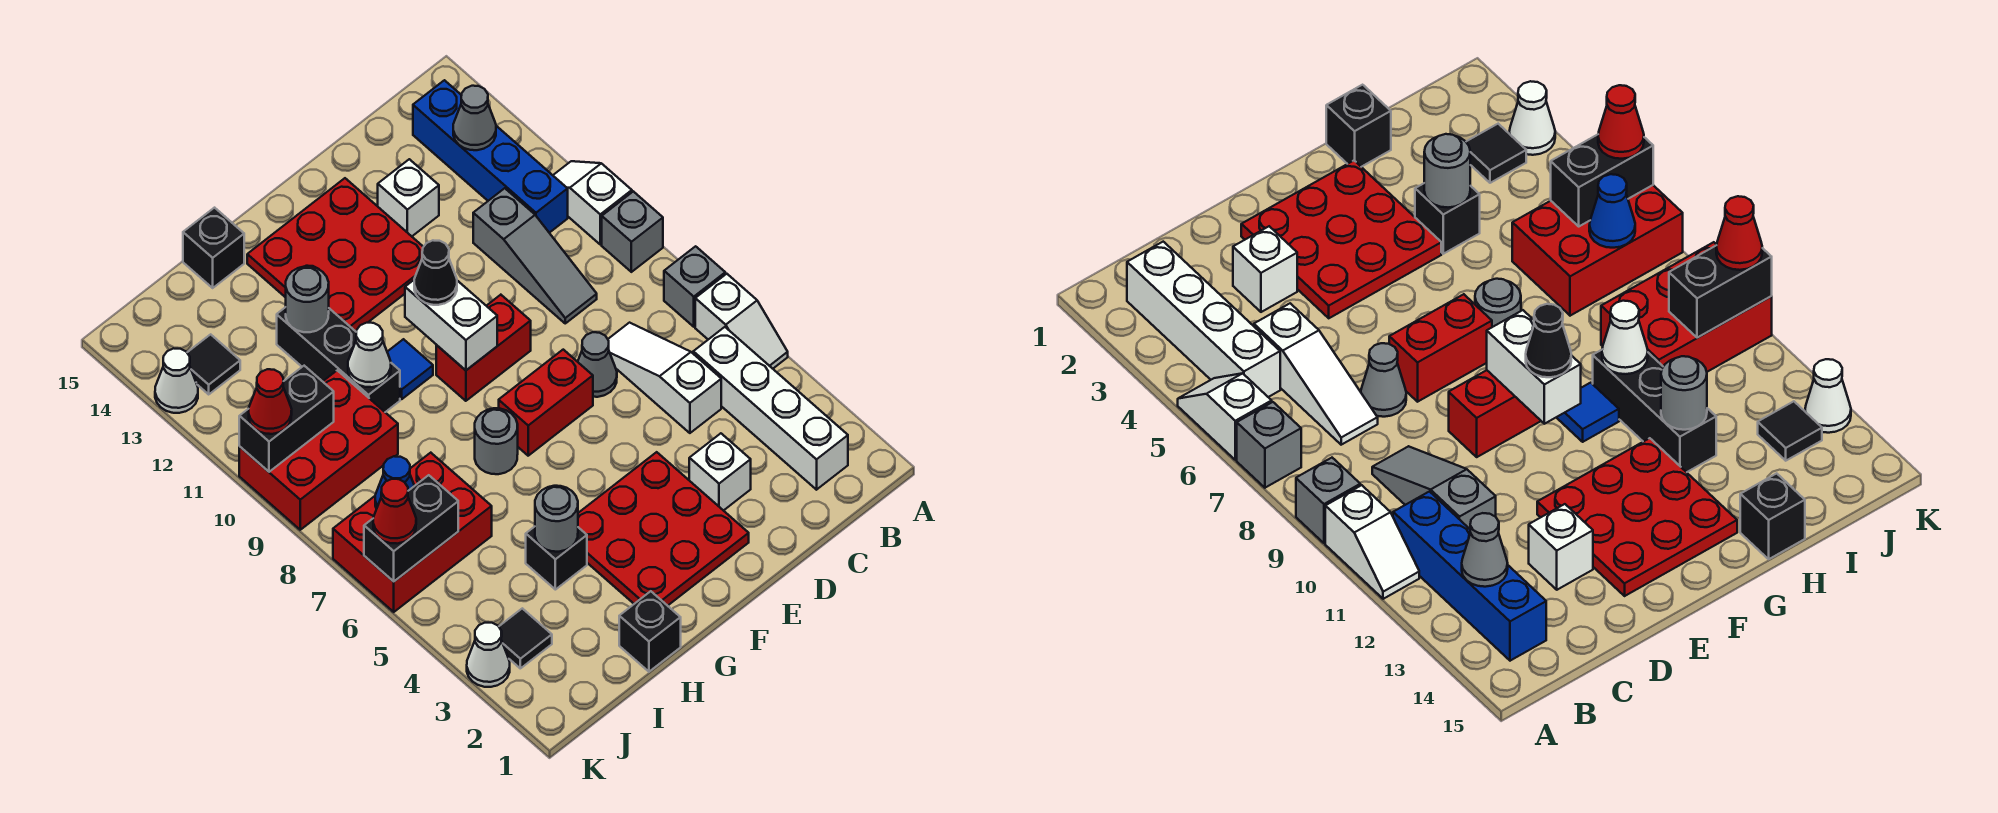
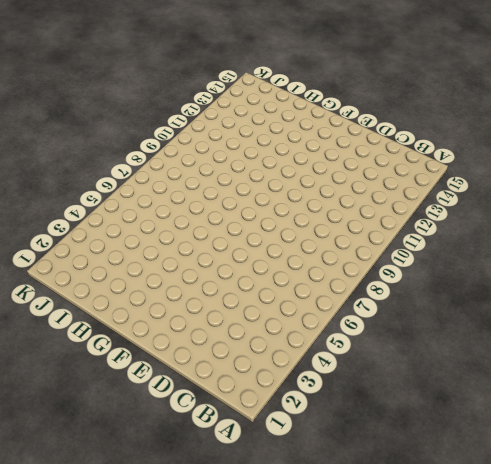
none -> white slope A5:A6 level 1 top 6
none -> grey brick A7 level 1
none -> grey brick A9 level 1
none -> white slope A10:A11 level 1 top 10

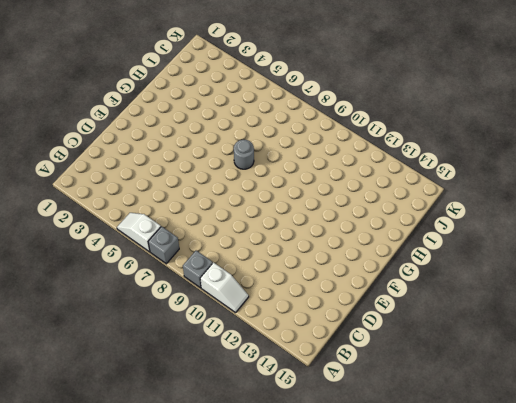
none -> white brick B2:B5 level 1
none -> blue brick B11:B14 level 1
none -> white slope C5:C7 level 1 top 5
none -> grey slope C9:C11 level 1 top 11

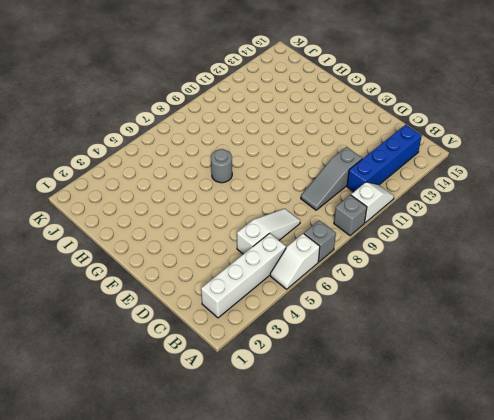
none -> white brick D3 level 1
none -> grey cone D7 level 1
none -> white brick D13 level 1
none -> red plate E2:G4 level 1

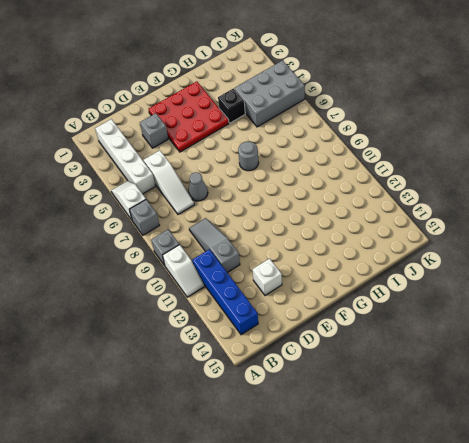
grey brick D3 level 1 -> white brick D3 level 1
grey brick I4:K5 level 1 -> none
none -> red brick E7:F7 level 1
none -> red brick E9:F9 level 1
none -> red plate E12:G14 level 1
none -> blue tile G10 level 1

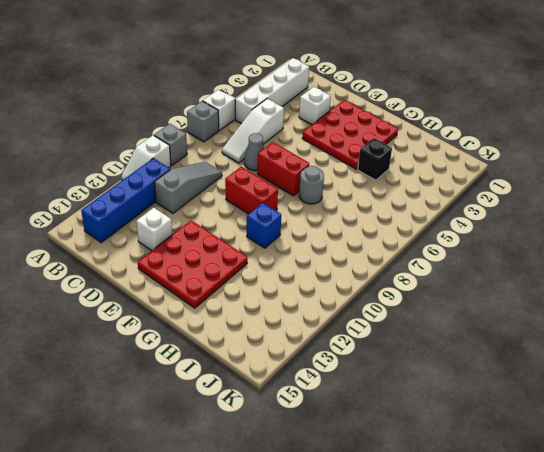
blue brick G10 level 1 -> blue tile G10 level 1
none -> black brick H1 level 1
none -> black brick H10:H12 level 1
none -> black brick H15 level 1
none -> red brick I6:K7 level 1

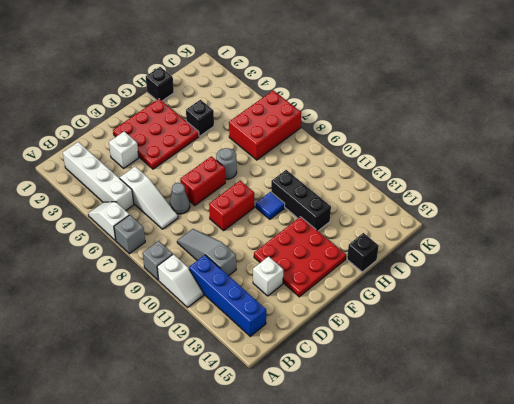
none -> red brick I9:K10 level 1
none -> black tile J3 level 1
none -> black tile J13 level 1
none -> white cone K3 level 1

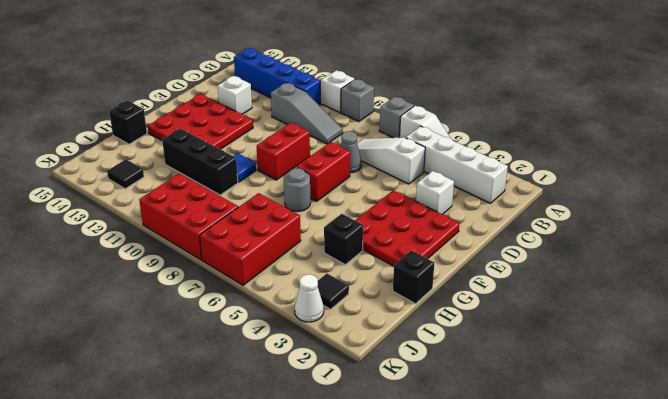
red brick J8:K10 level 1 -> red brick I9:K10 level 1
none -> white cone K13 level 1
none -> grey cone B13 level 2
none -> white brick F9:F10 level 2
none -> grey round brick H4 level 2

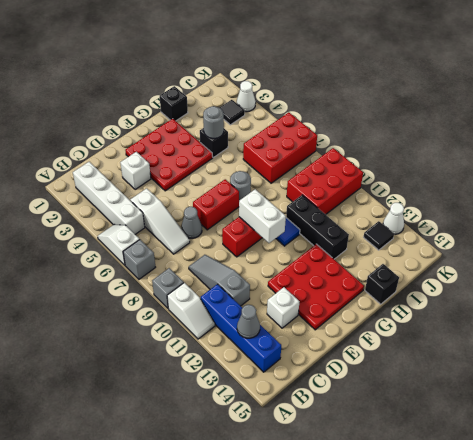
none -> white cone H10 level 2
none -> grey round brick H12 level 2
none -> black brick J6:K6 level 2
none -> blue cone J7 level 2

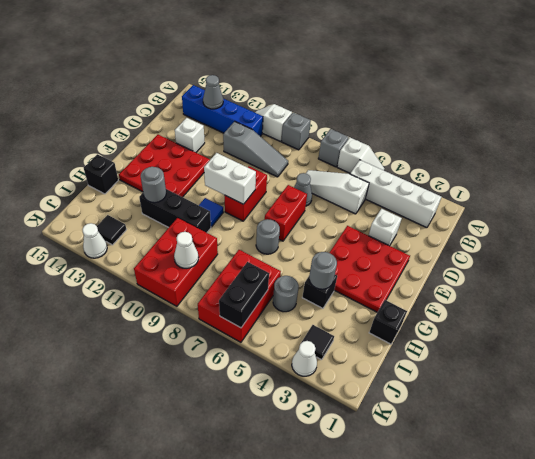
grey round brick I5 level 1 -> none
white cone J9 level 2 -> white cone H10 level 2
none -> blue cone J7 level 2
none -> black brick J10:K10 level 2
none -> black cone F10 level 3
none -> red cone K6 level 3

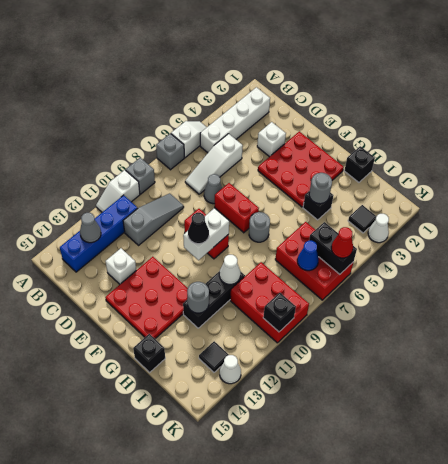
black brick K10 level 2 -> black brick J10:K10 level 2
none -> blue tile G10 level 1
none -> red cone K10 level 3

